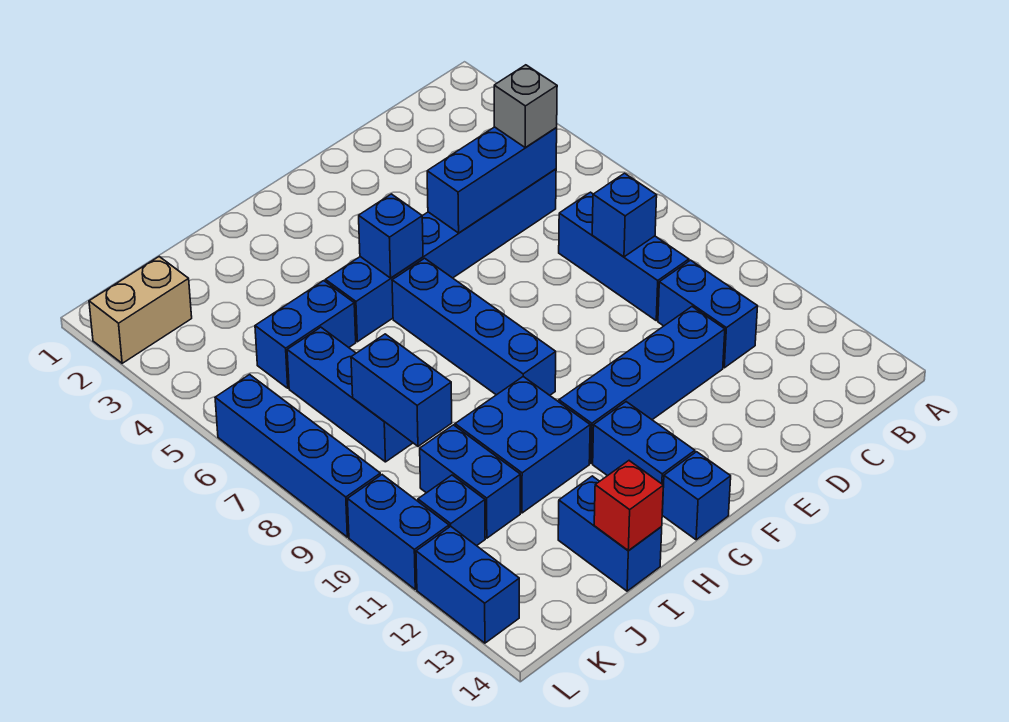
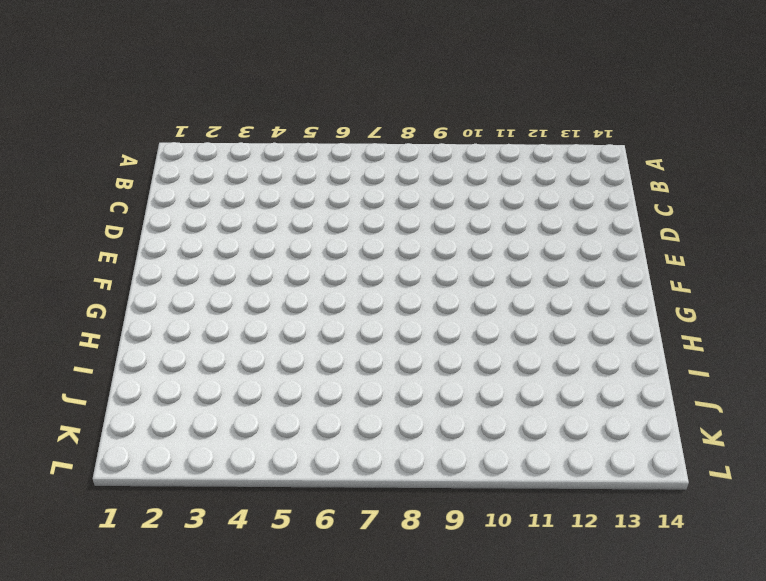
none -> blue brick C5:H5 level 1
none -> blue brick C7:C9 level 1
none -> blue brick C10:C11 level 1

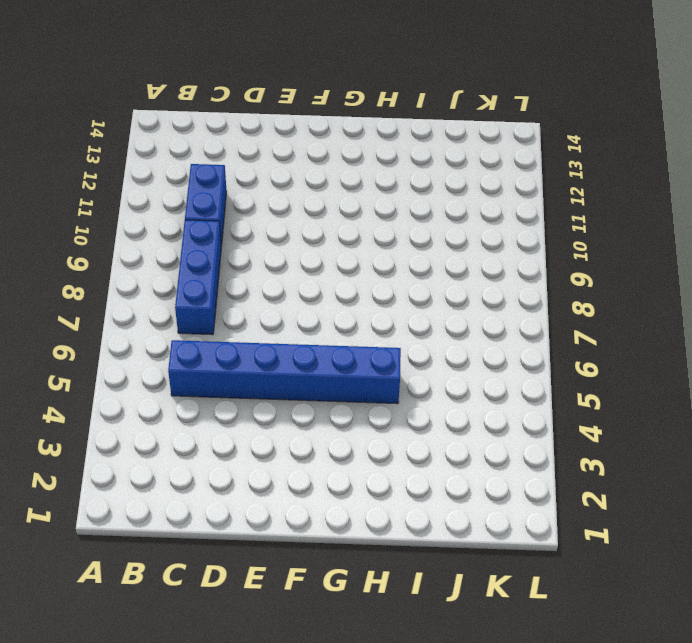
none -> blue brick D11:G11 level 1
none -> blue brick G6:G9 level 1
none -> blue brick G12:G13 level 1

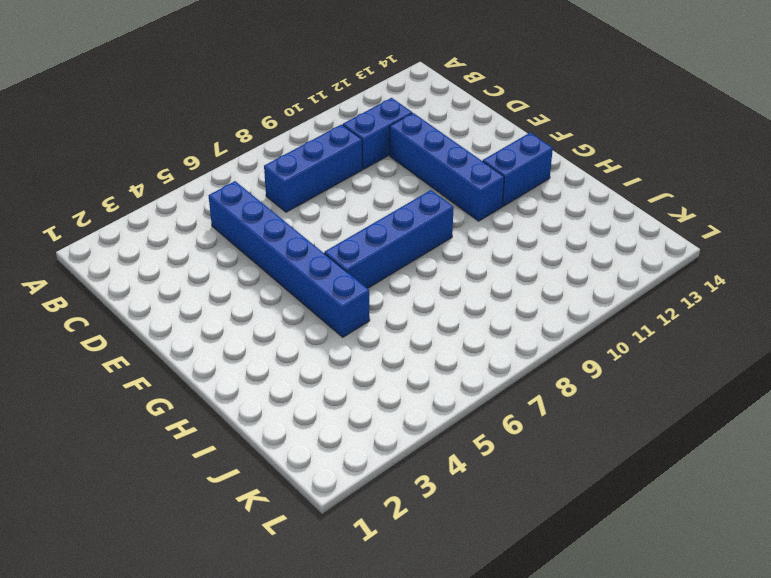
none -> blue brick G14 level 1
none -> blue brick H10:I11 level 1
none -> blue brick I5:J5 level 1

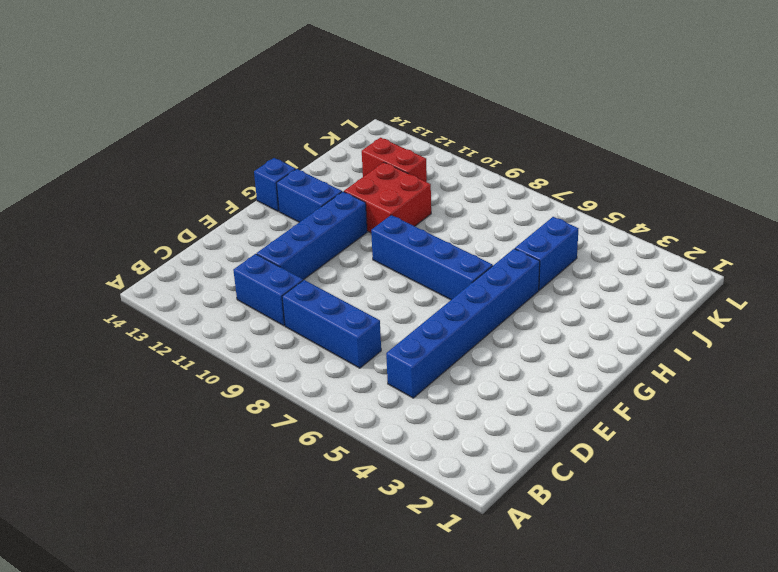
red brick H10:I11 level 1 -> blue brick H10:I11 level 1
red brick J11:J12 level 1 -> blue brick J10:J11 level 1
none -> blue brick I13:I14 level 1
none -> blue brick J6:J8 level 1
none -> tan brick K2:L2 level 1

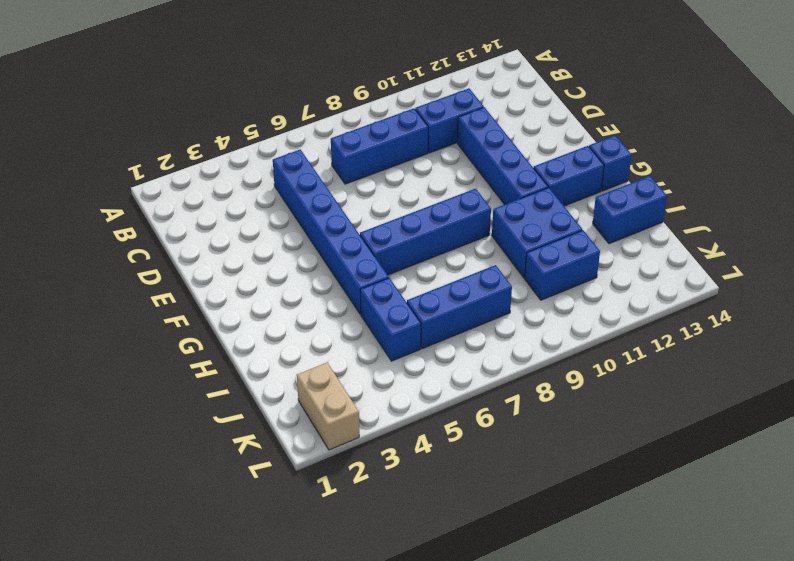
none -> blue brick K11 level 1
none -> blue brick L6:L9 level 1
none -> blue brick L10:L11 level 1

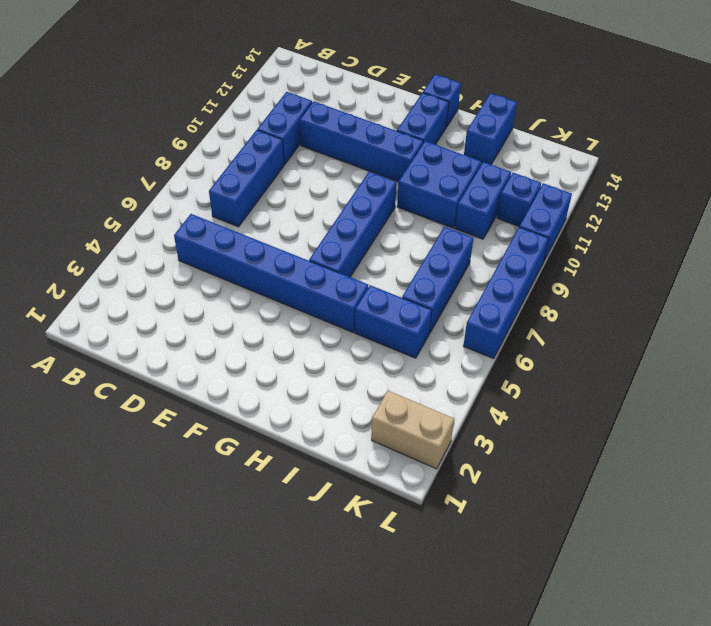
none -> blue brick L12:L13 level 1
none -> blue brick C5:E5 level 2
none -> blue brick C8 level 2

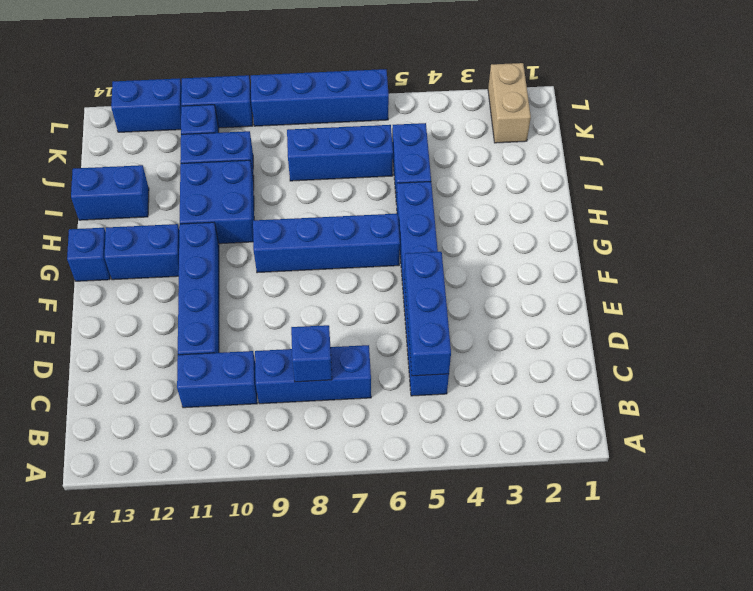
none -> blue brick G5 level 2
none -> red brick I14 level 2
none -> blue brick J8:J9 level 2

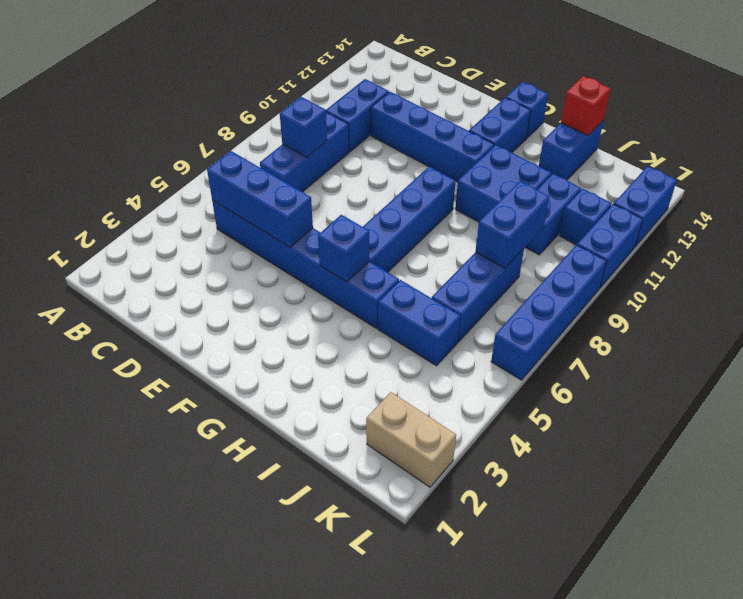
none -> grey brick C5 level 3

